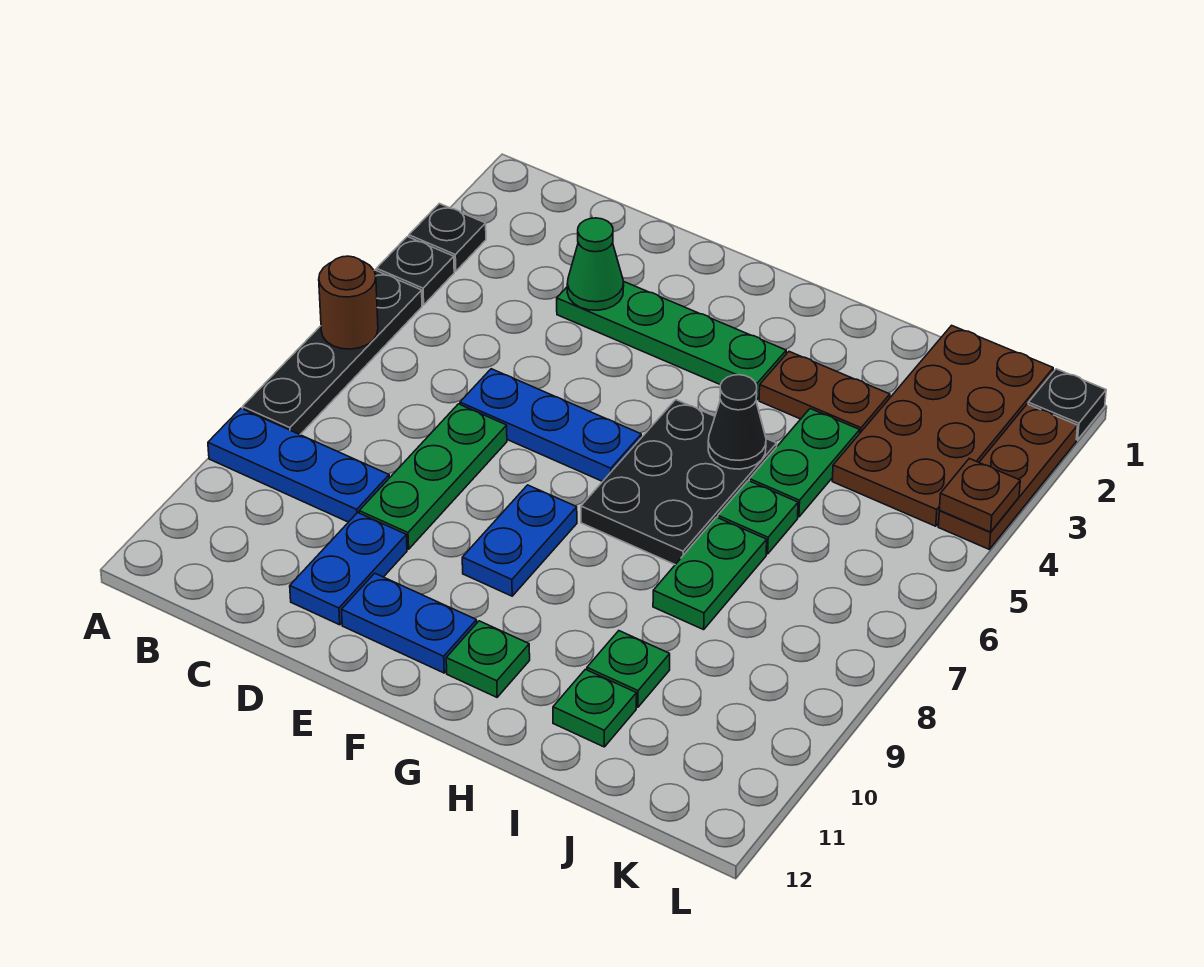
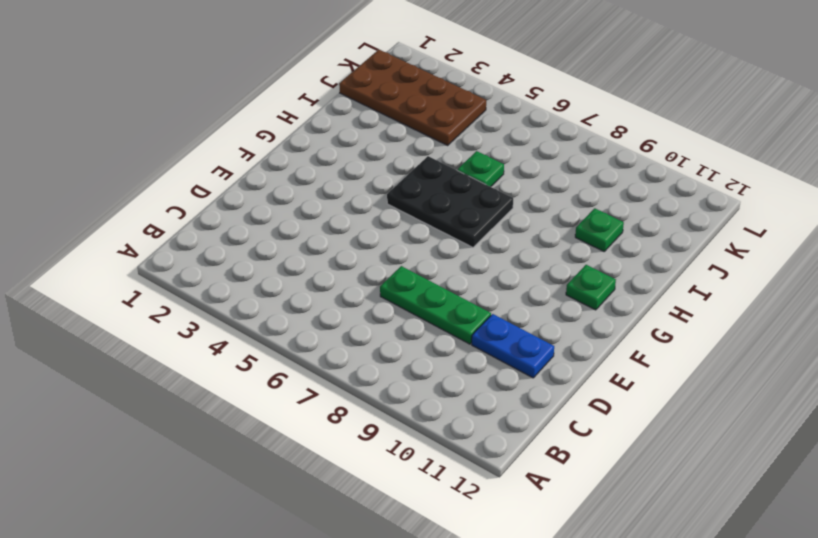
none -> black plate A3 level 1
none -> black plate A4 level 1
none -> black plate A5:A8 level 1

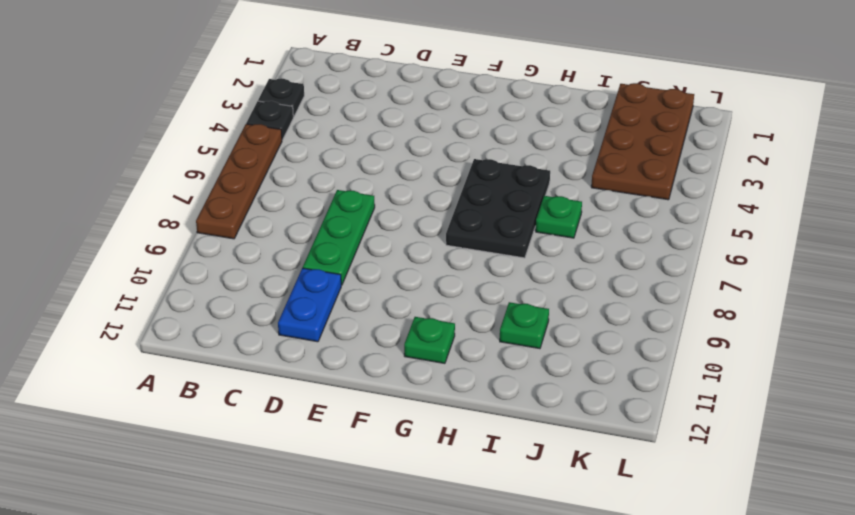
brown plate A5:A8 level 1 -> black plate A5:A8 level 1
none -> blue plate A9:C9 level 1
none -> green plate D3:G3 level 1
none -> blue plate D6:F6 level 1

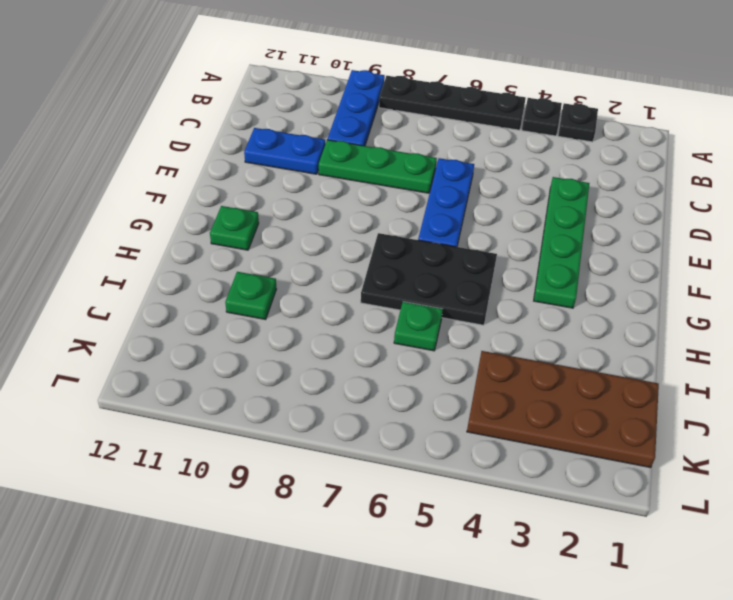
none -> blue plate E11:F11 level 1
none -> blue plate F8:F9 level 1
none -> brown plate H3:I3 level 1

